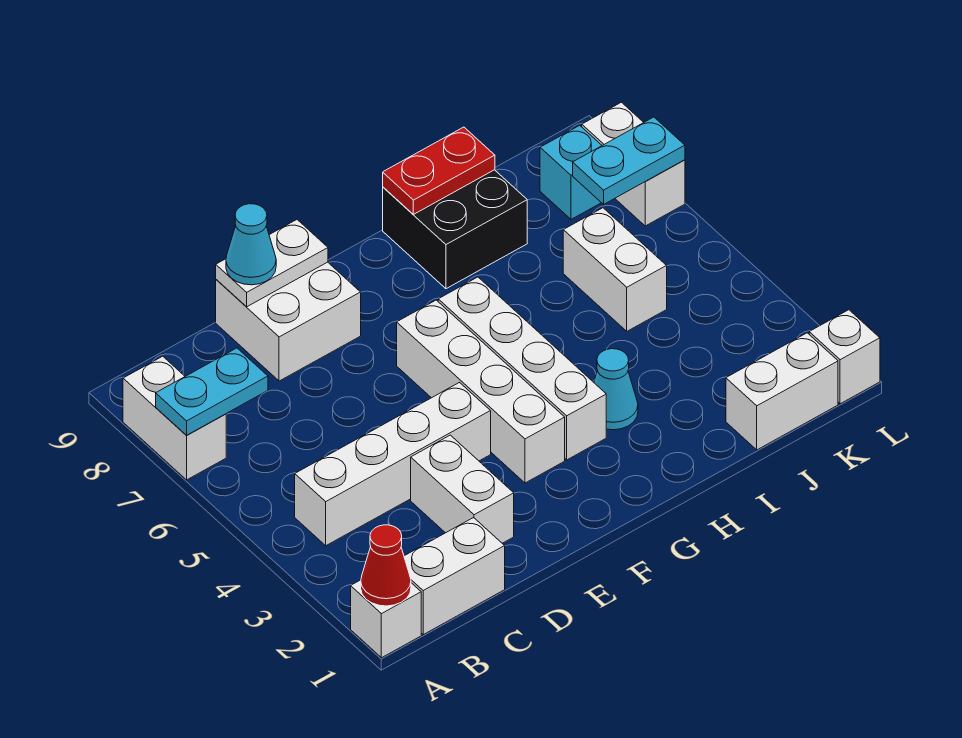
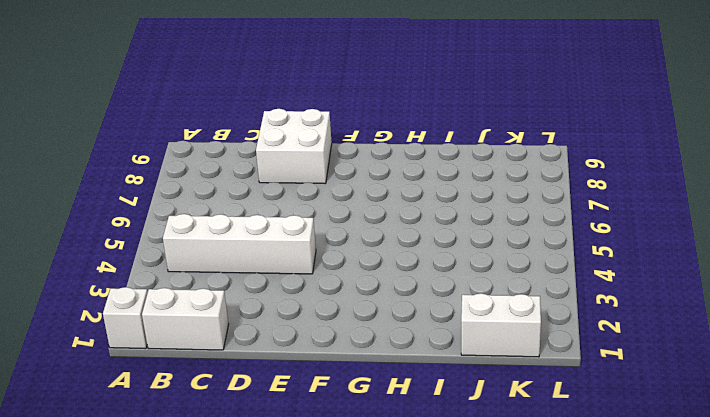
none -> white brick A7:A8 level 1
none -> white brick D2:D3 level 1
none -> white brick F3:F6 level 1

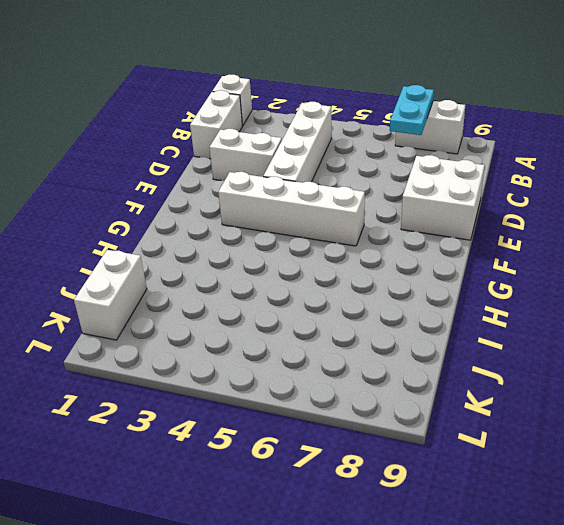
none -> white brick G3:G6 level 1
none -> cyan cone H3 level 1
none -> black brick H8:I9 level 1

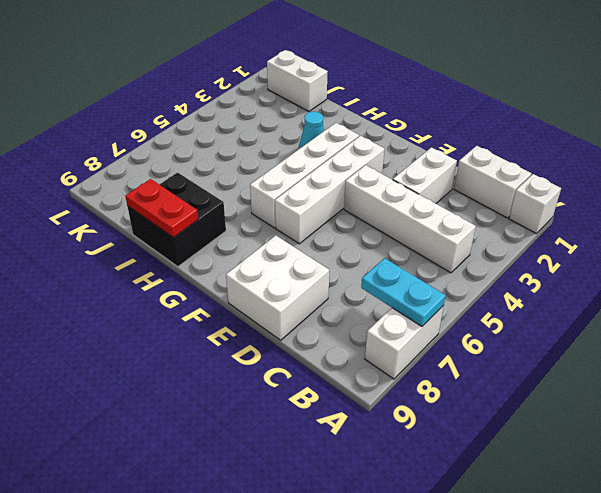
none -> white brick J5:J6 level 1
none -> cyan brick K8 level 1
none -> white brick L1 level 1

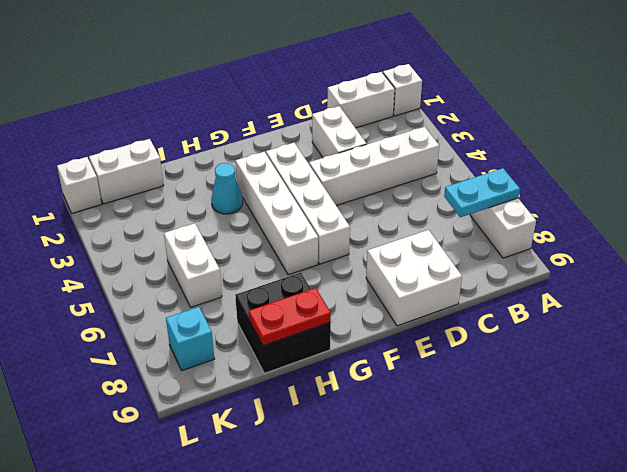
none -> white brick L7:L8 level 1
none -> red cone A1 level 2
none -> white plate D9:E9 level 2

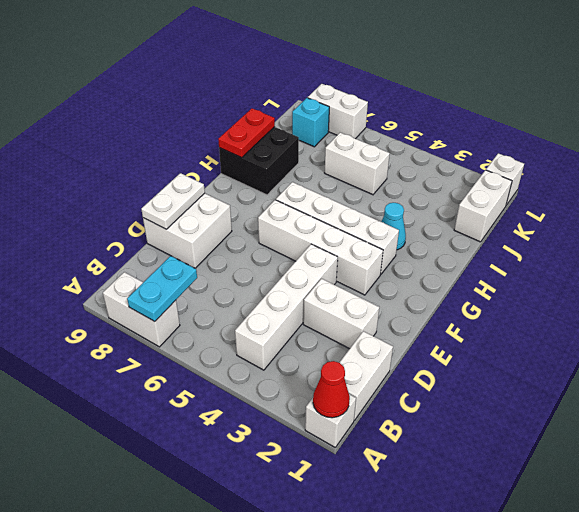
none -> cyan plate K7:L7 level 2
none -> cyan cone D9 level 3

